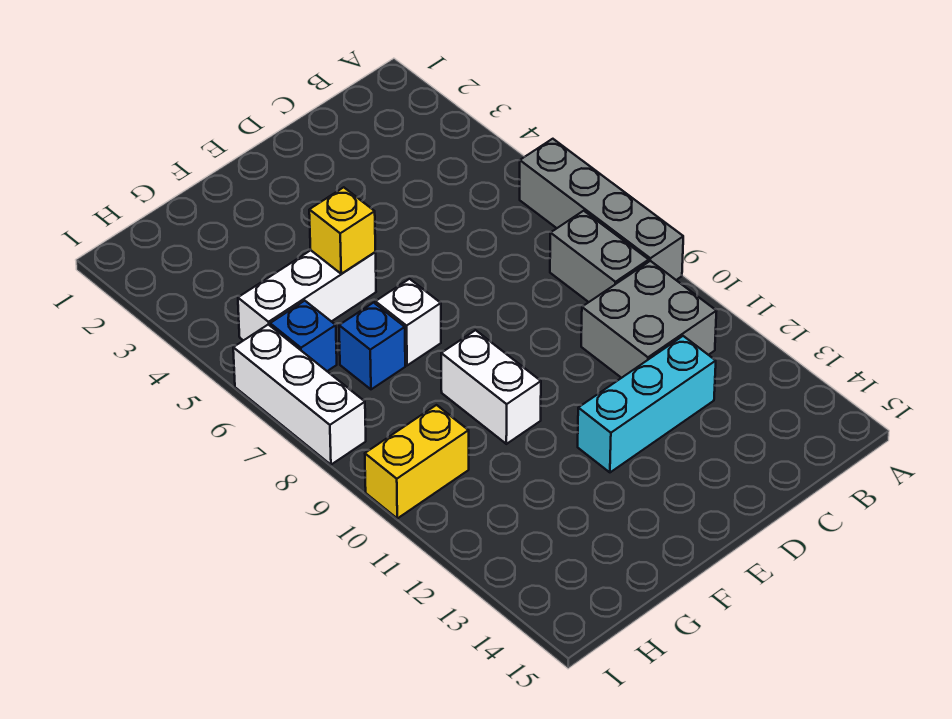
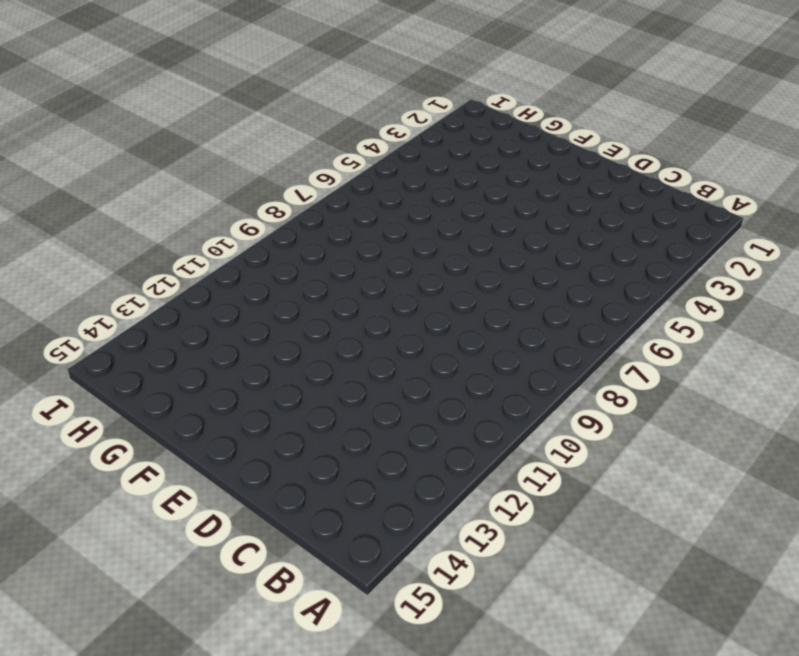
none -> grey brick A6:A9 level 1
none -> grey brick B8:B9 level 1
none -> grey brick B10:C11 level 1

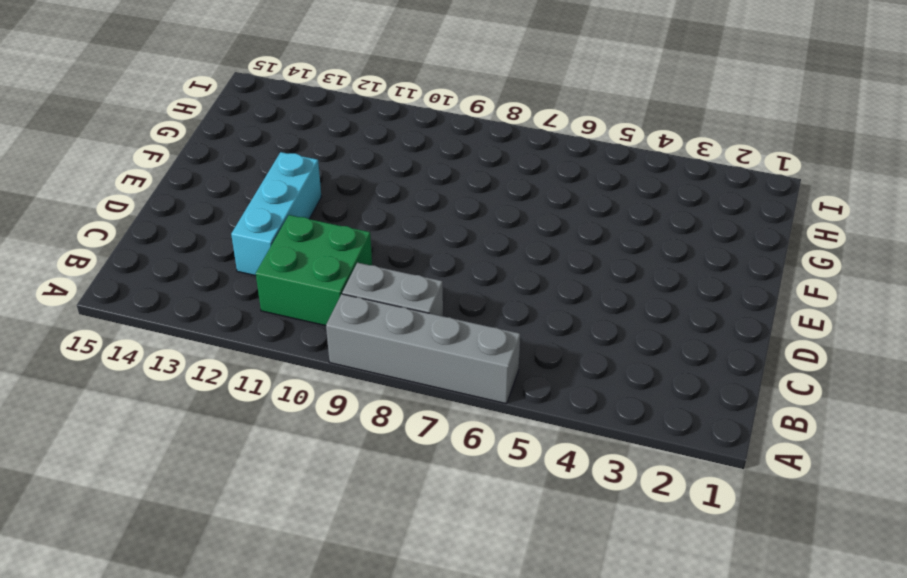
green brick B10:C11 level 1 -> grey brick B10:C11 level 1
none -> white brick F5:H5 level 1
none -> white brick F7 level 1
none -> white brick F9:F10 level 1

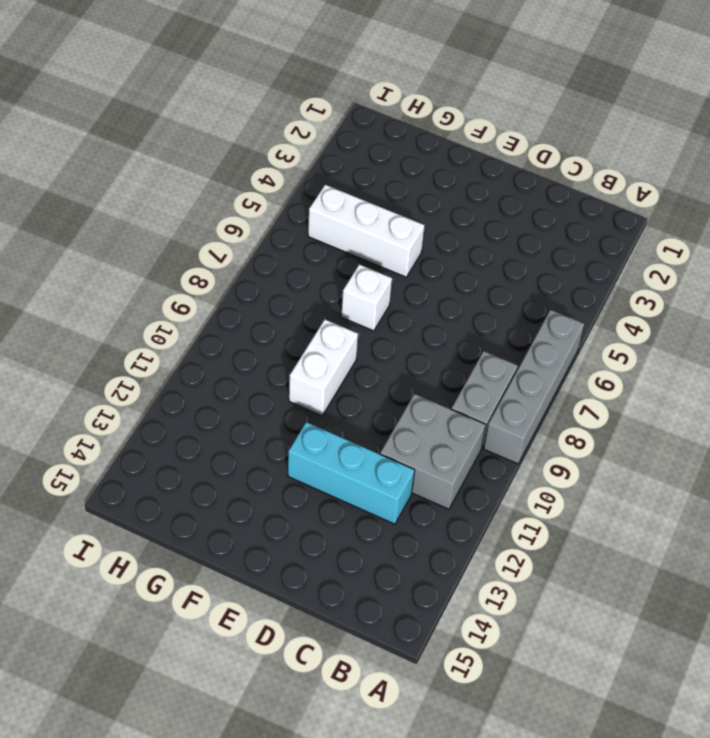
none -> blue brick G7 level 1
none -> blue brick H6 level 1
none -> yellow brick H10:I10 level 1

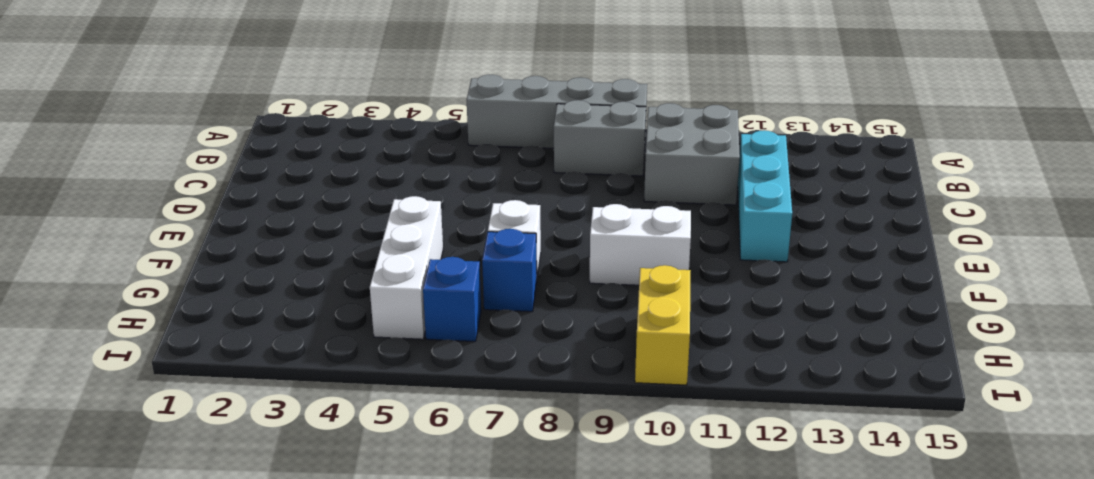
none -> white brick I6:I8 level 1
none -> yellow brick F5 level 2

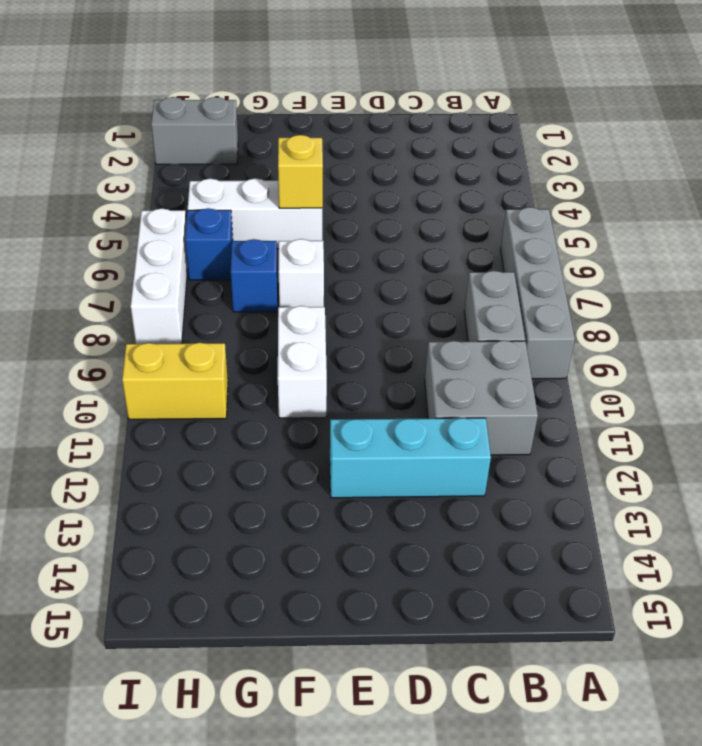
grey brick H2:I2 level 1 -> none

